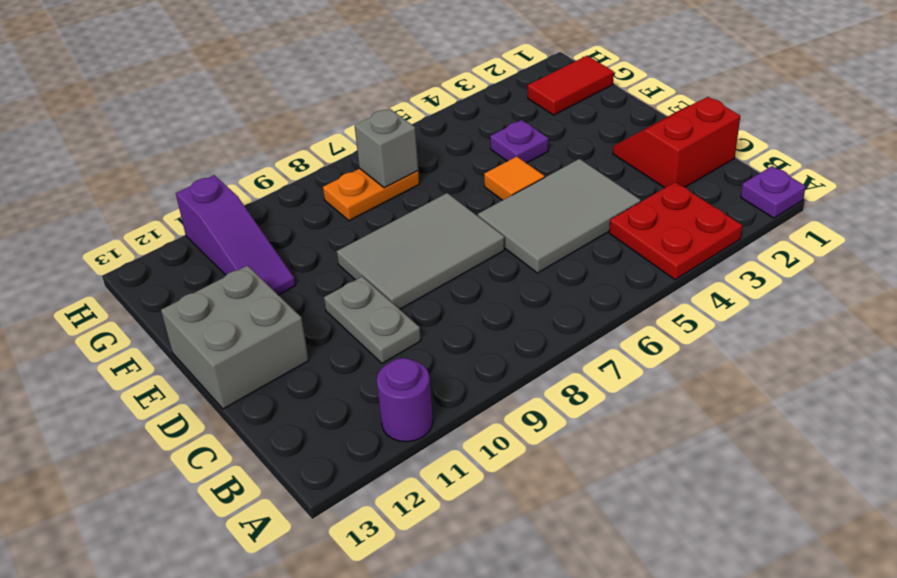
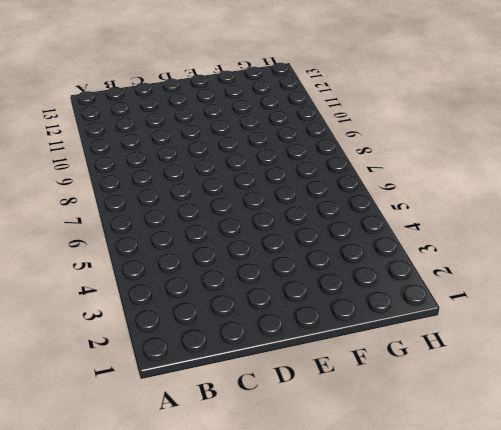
none -> purple plate A1 level 1
none -> red plate A3:B4 level 1
none -> purple round brick A11 level 1

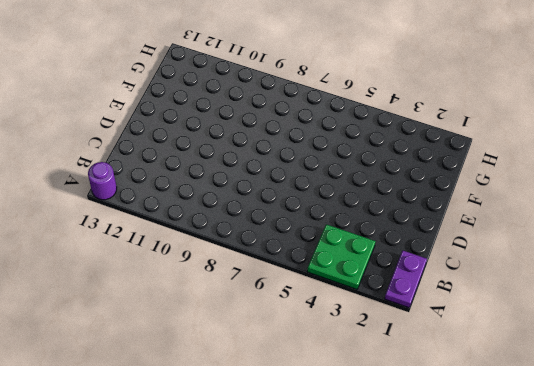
purple plate A1:B1 level 1 -> purple plate A1 level 1
green plate A3:B4 level 1 -> red plate A3:B4 level 1
purple round brick A13 level 1 -> purple round brick A11 level 1
none -> red slope C1:D2 level 1 top C
none -> grey tile C4:D6 level 1
none -> grey plate C10:D10 level 1

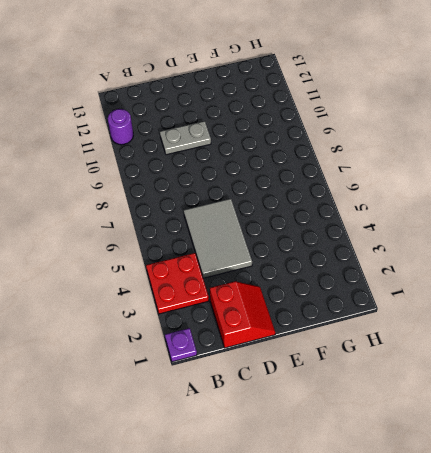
none -> grey tile D7:E9 level 1
none -> grey brick D12:E13 level 1
none -> orange tile E5 level 1

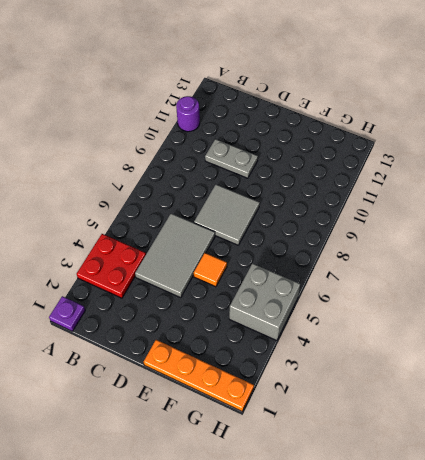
grey tile D7:E8 level 1 -> grey tile D7:E9 level 1
orange plate E1:H1 level 1 -> red tile G1:G2 level 1
grey brick G4:H5 level 1 -> grey brick D12:E13 level 1
none -> red slope C1:D2 level 1 top C
none -> purple plate F4 level 1
none -> purple slope F11:H11 level 1 top H

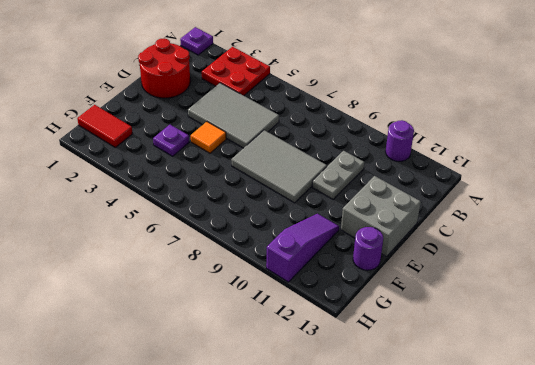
red round brick C1:D2 level 1 -> red slope C1:D2 level 1 top C
purple round brick F13 level 1 -> none
none -> orange plate G7:G8 level 1
none -> grey brick G7 level 2

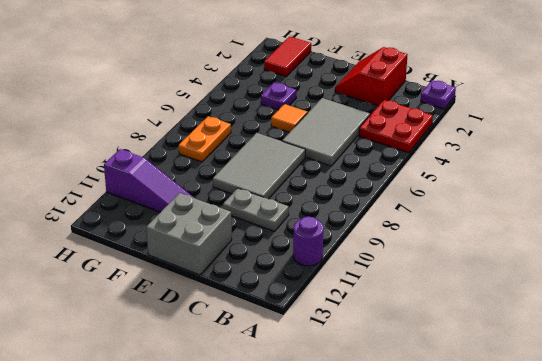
none -> grey brick G7 level 2

